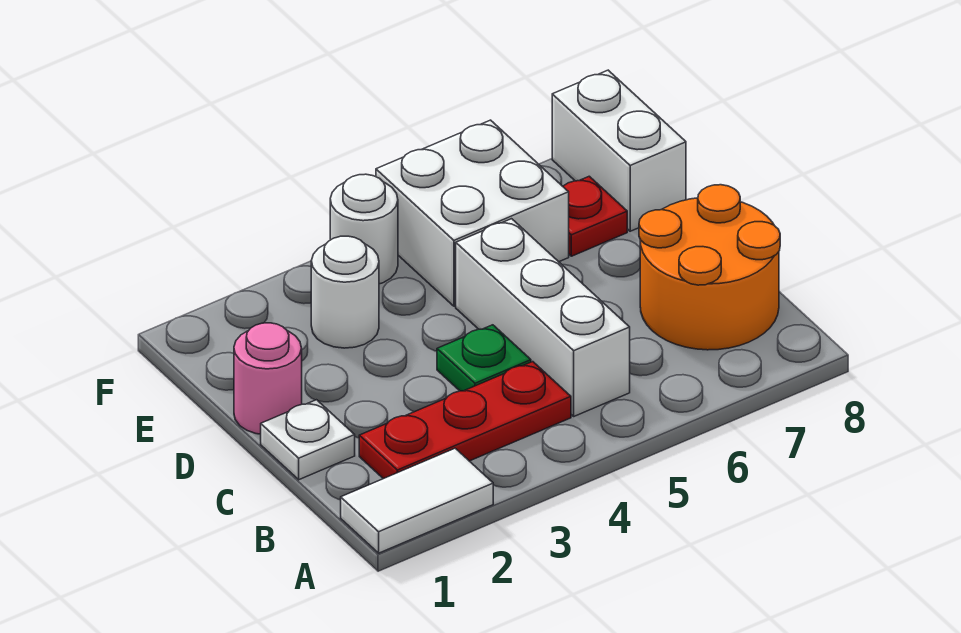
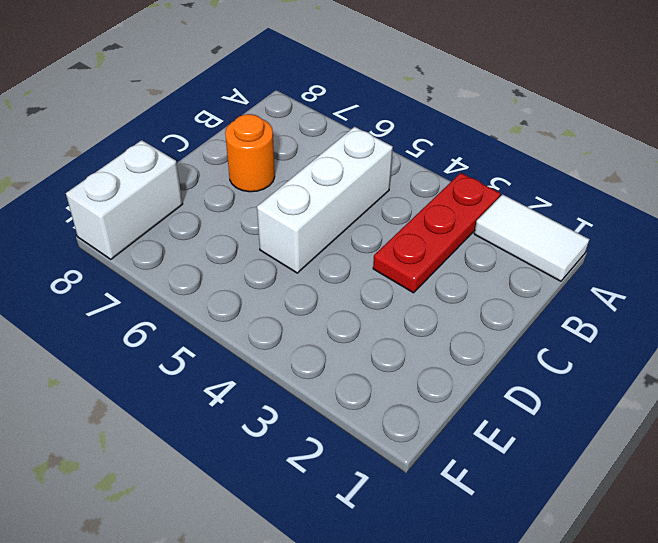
red plate A3:C3 level 1 -> red plate B2:B4 level 1
orange round brick C7 level 1 -> orange round brick B7:C8 level 1
none -> white plate C1 level 1
none -> green plate C4 level 1
none -> pink round brick D1 level 1

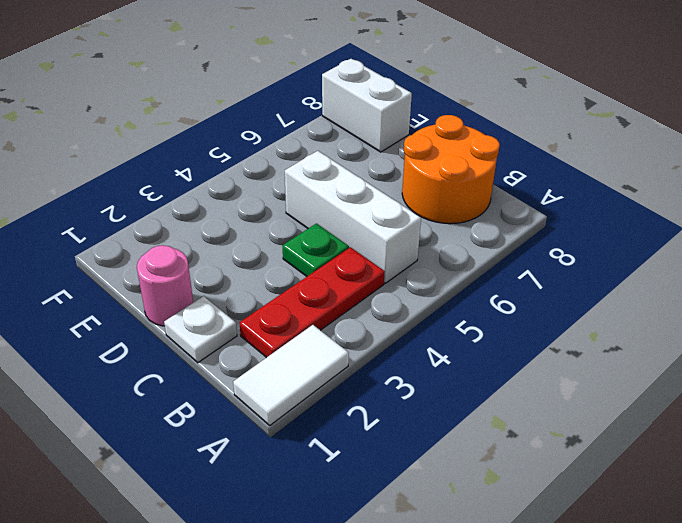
none -> white round brick E3 level 1
none -> white brick E5:F6 level 1
none -> red plate E7 level 1

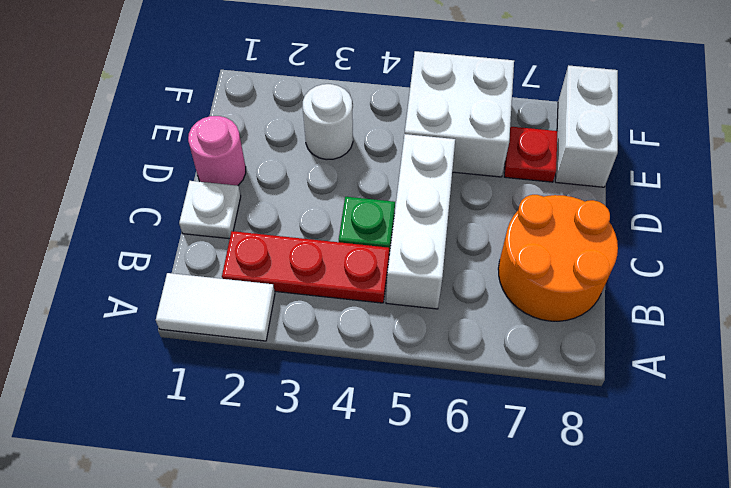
none -> white round brick F4 level 1

